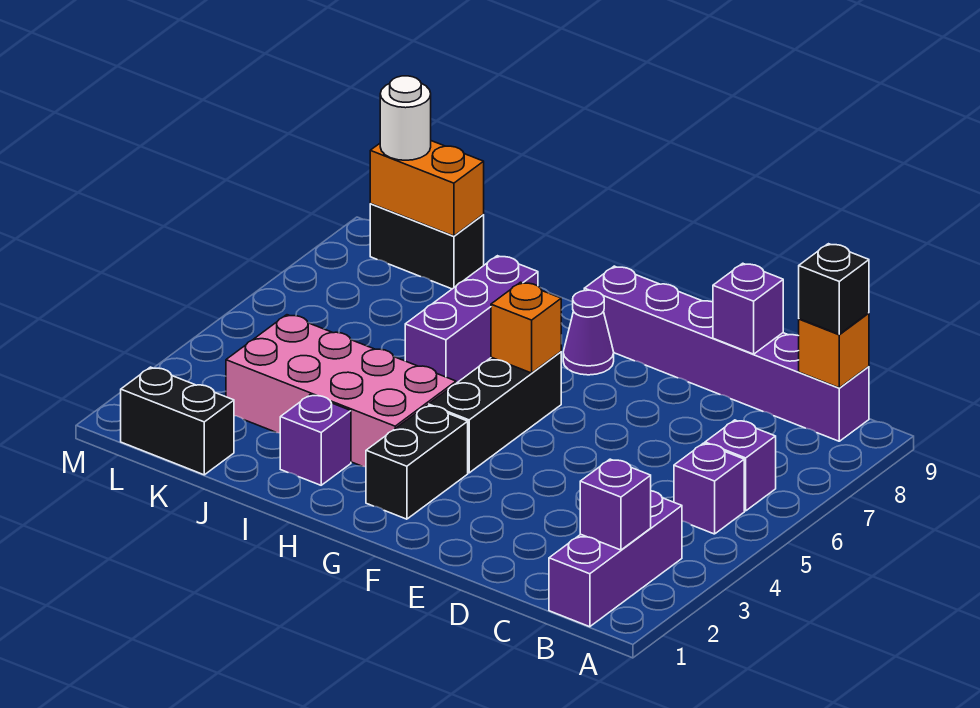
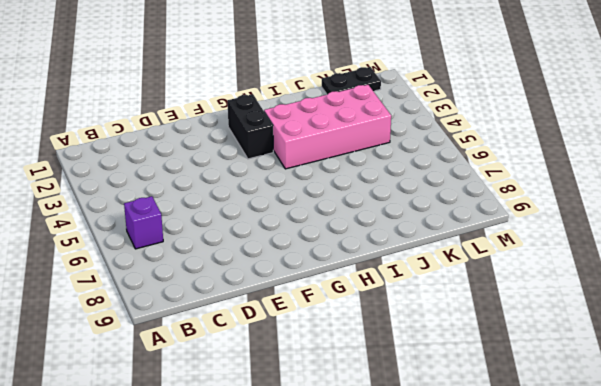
black plate K1:L1 level 1 -> black brick K1:L1 level 1
none -> purple brick B1:B3 level 1
none -> purple brick B5 level 1
none -> purple brick B9:G9 level 1

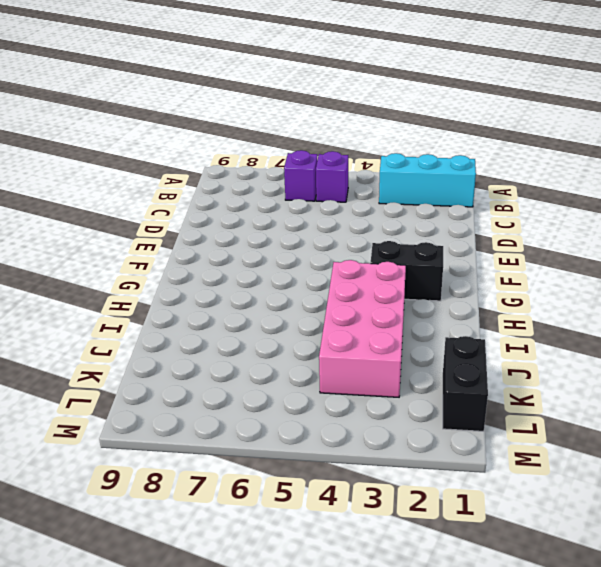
cyan brick B1:B3 level 1 -> purple brick B1:B3 level 1
none -> purple brick B9:G9 level 1
none -> black brick G4:G6 level 1
none -> purple cone G8 level 1

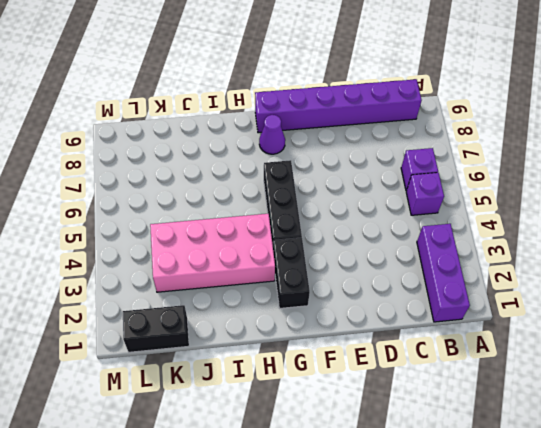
none -> purple brick I2 level 1
none -> purple brick I6:I8 level 1
none -> black brick K9:L9 level 1

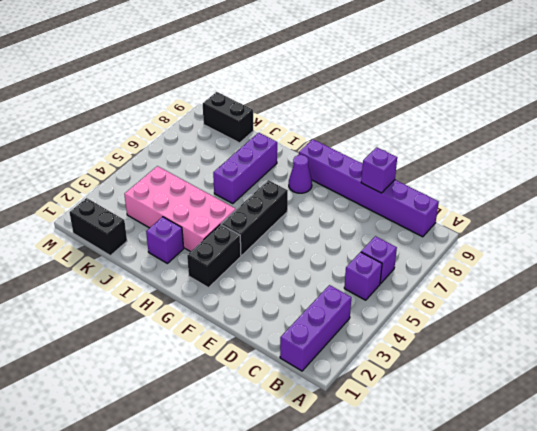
none -> purple brick B2 level 2
none -> orange brick B9 level 2
none -> orange brick G6 level 2

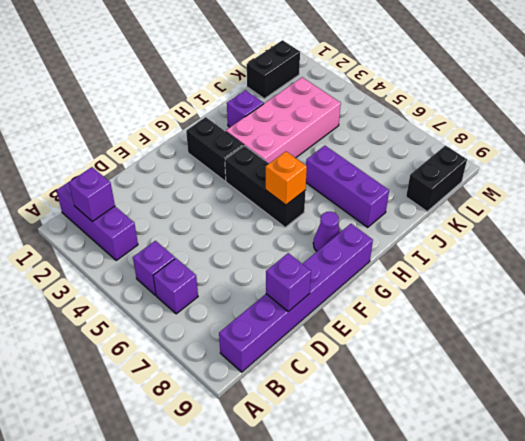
none -> orange brick B9 level 2
none -> orange brick K9:L9 level 2
none -> black brick B9 level 3

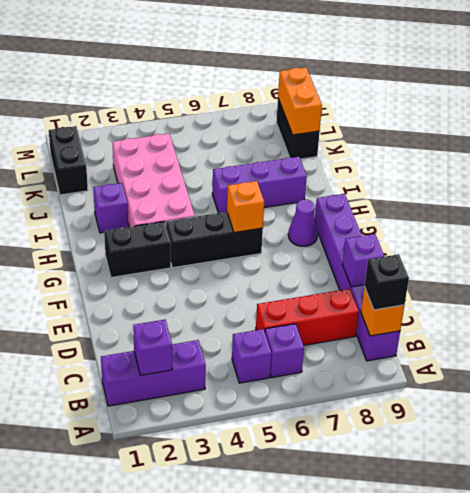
red brick C6:C8 level 1 -> none
none -> white round brick L9 level 3

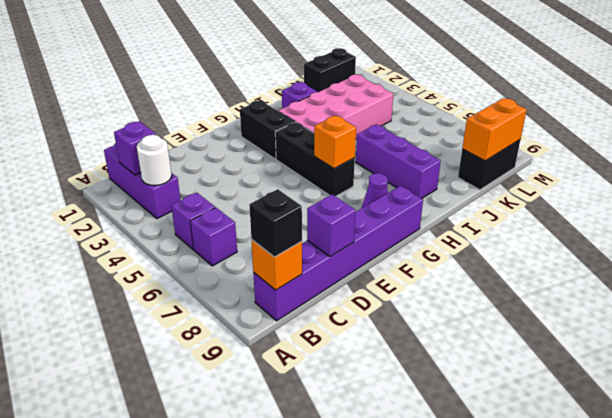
white round brick B3 level 2 -> white round brick L9 level 3

